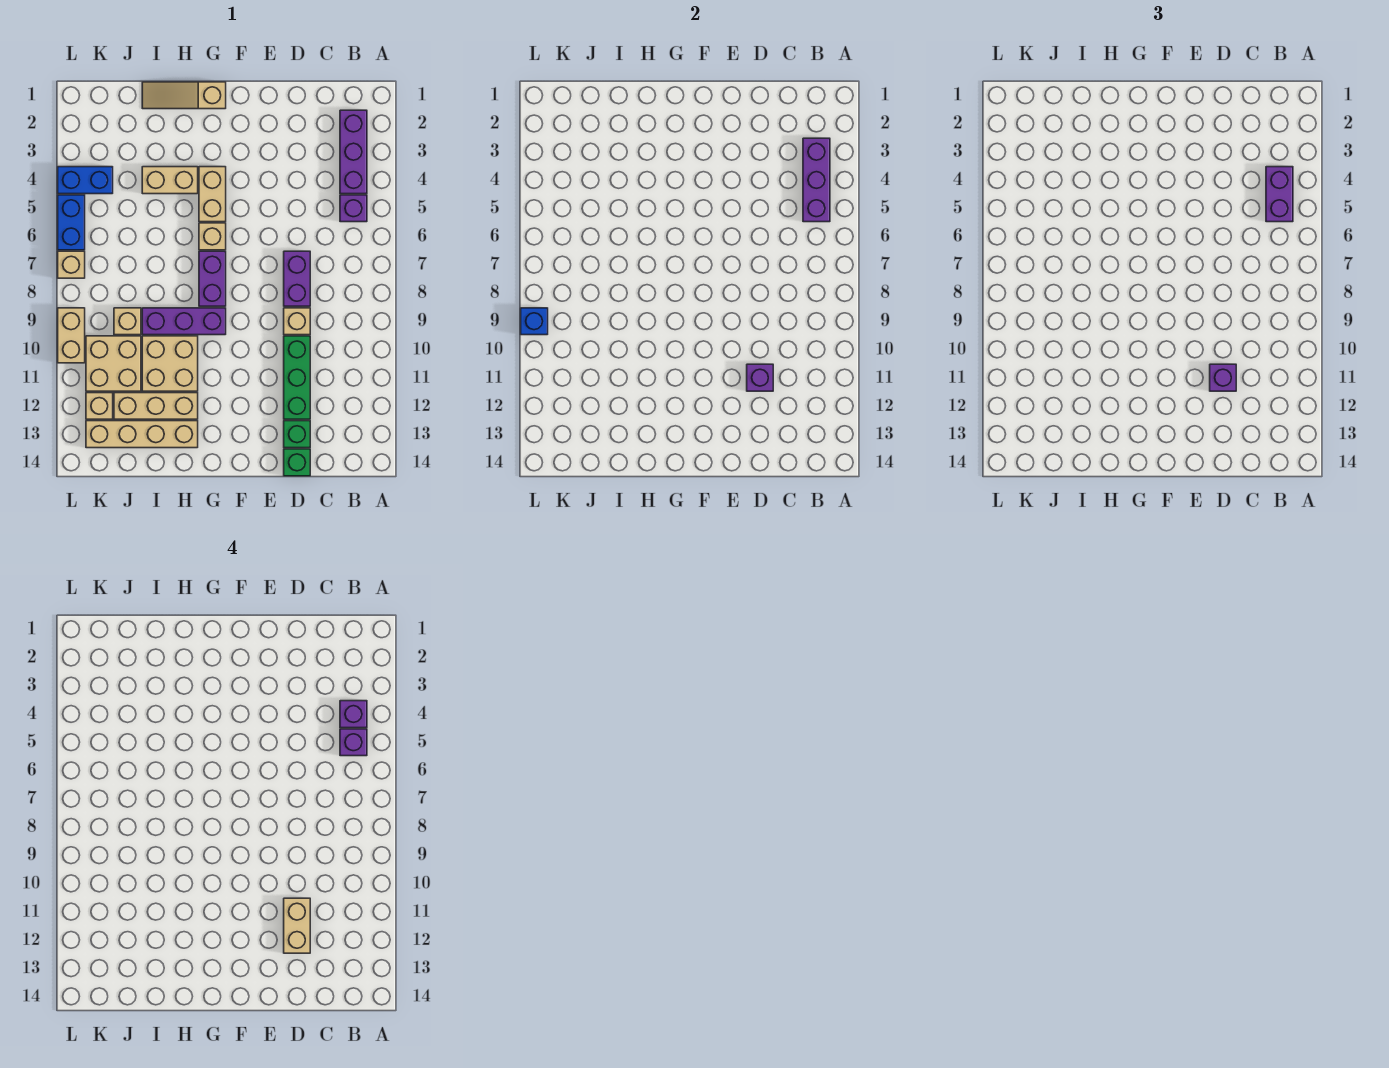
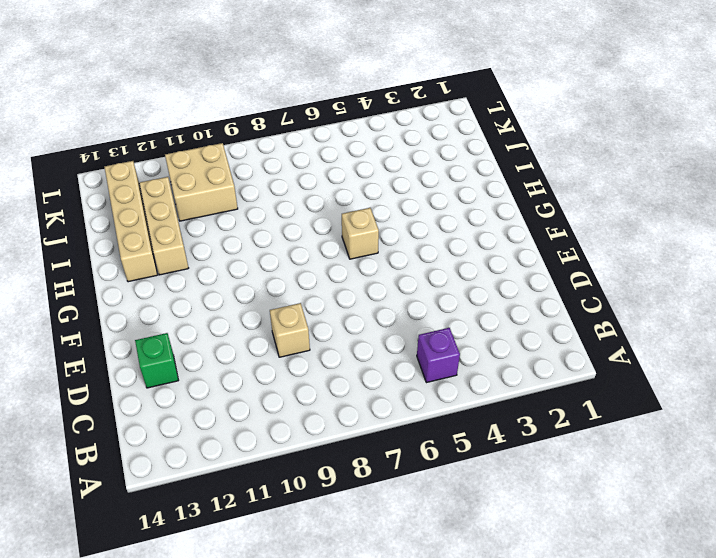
none -> purple brick B2:B4 level 1
none -> purple brick D7:D8 level 1
none -> green brick D10:D12 level 1
none -> green brick D14 level 1

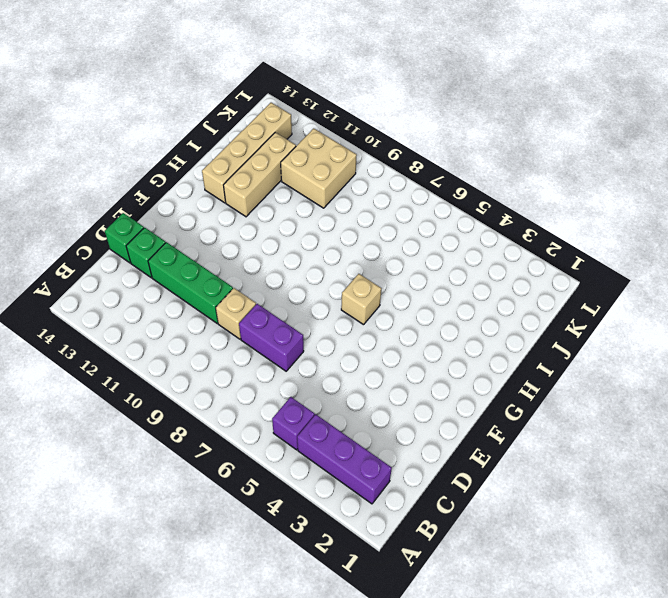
none -> tan slope G1:I1 level 1 top G
none -> tan brick G4:G5 level 1
none -> purple brick G7:G8 level 1
none -> purple brick G9:I9 level 1

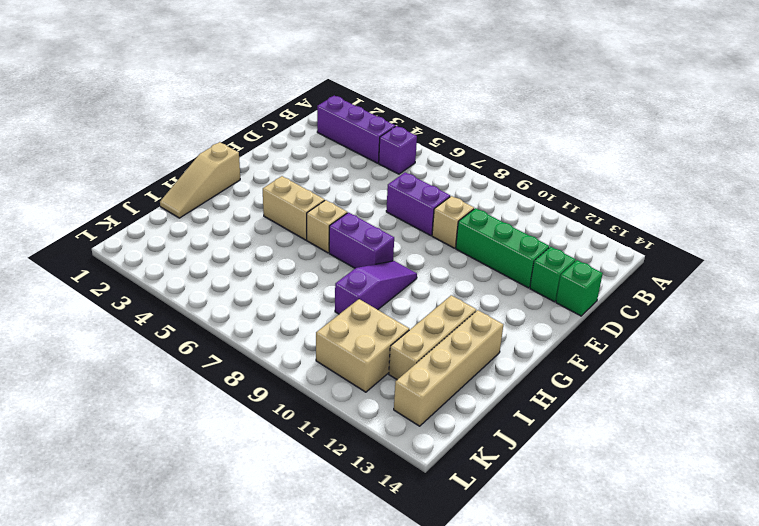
purple slope G9:I9 level 1 top I -> purple brick G9:I9 level 1
none -> tan brick H4:I4 level 1
none -> tan brick H10:I11 level 1
none -> tan brick J9 level 1
none -> blue brick K4:L4 level 1

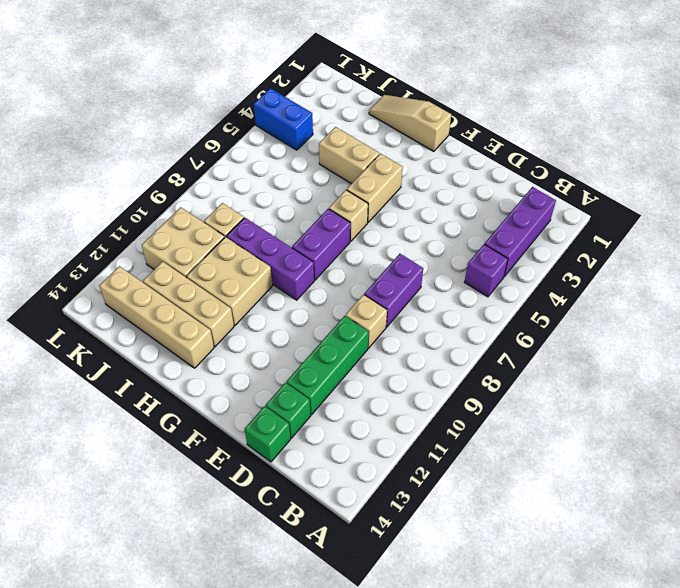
none -> tan brick K12 level 1
none -> blue brick L5:L6 level 1
none -> tan brick L7 level 1
none -> tan brick L9:L10 level 1

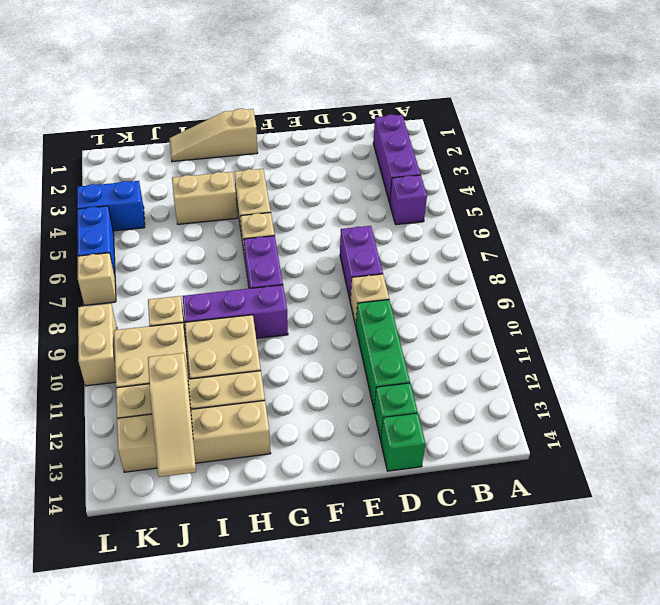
tan slope J12:J14 level 2 top 12 -> none
none -> purple brick B3:B5 level 2
none -> purple brick D11 level 2
none -> blue brick L9 level 2
none -> purple brick B4:B5 level 3

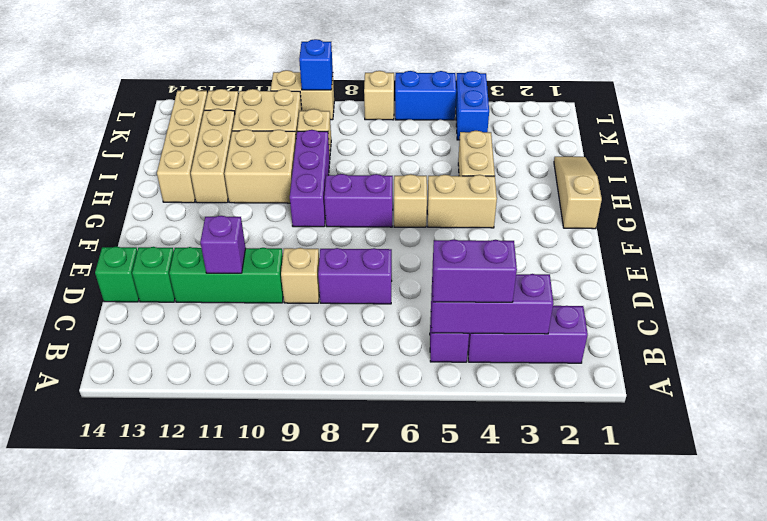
none -> purple brick D11 level 3
none -> purple brick B4 level 4
none -> purple brick B5 level 4
none -> tan brick D11:D12 level 4

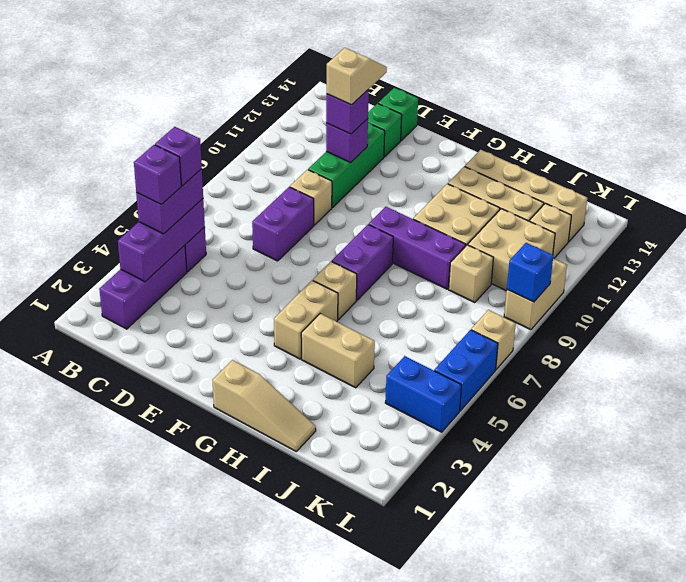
tan slope D11:D12 level 4 top 11 -> tan brick D11:D12 level 4

